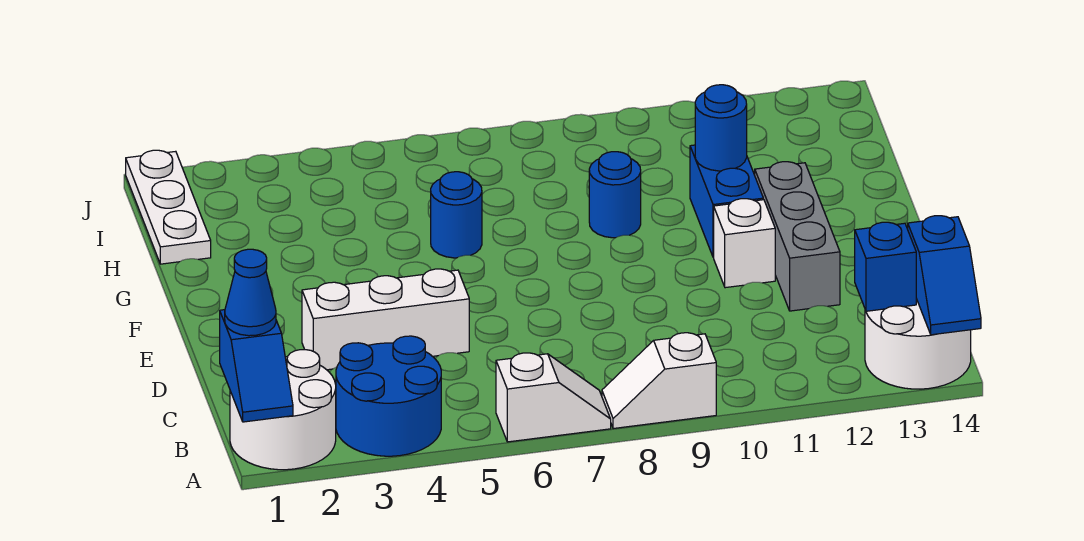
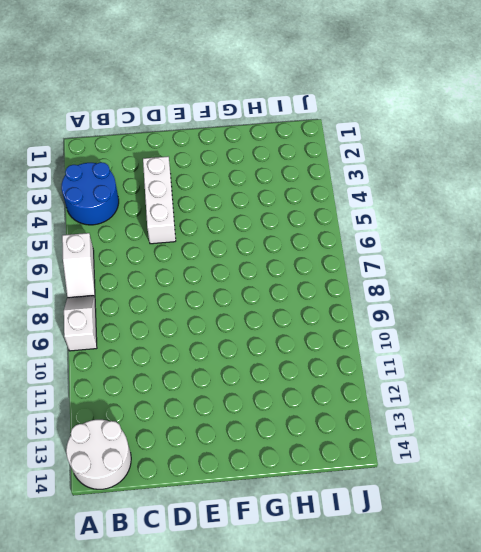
none -> white round brick A1:B2 level 1
none -> grey brick D12:F12 level 1
none -> white brick E11 level 1

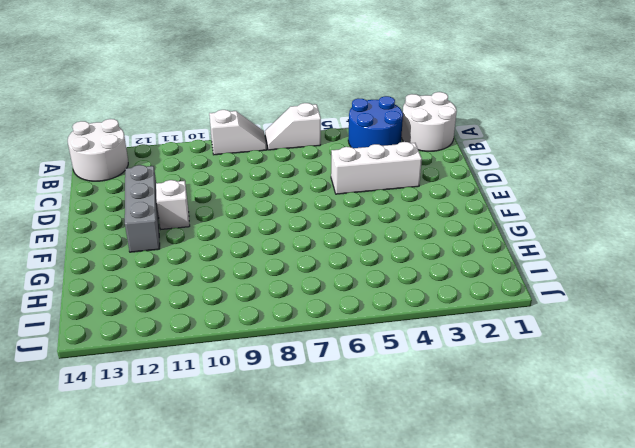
none -> blue brick F11:G11 level 1
none -> blue round brick G6 level 1
none -> blue round brick G9 level 1

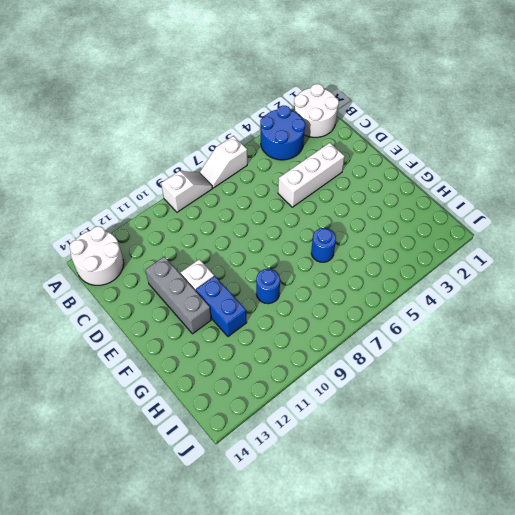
none -> white plate H1:J1 level 1
none -> blue slope A1:B1 level 2 top B
none -> blue slope A14:B14 level 2 top B

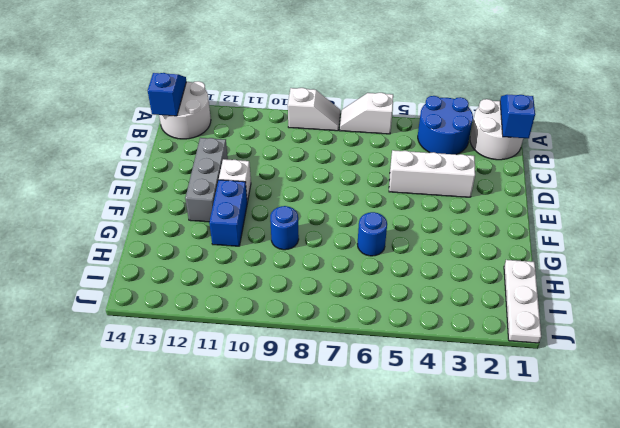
none -> blue brick B13 level 2
none -> blue round brick G11 level 2
none -> blue cone B1 level 3

